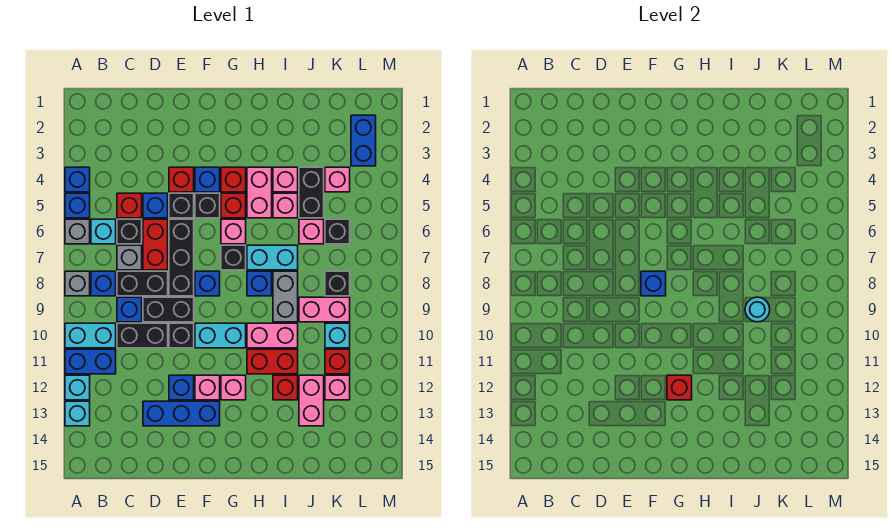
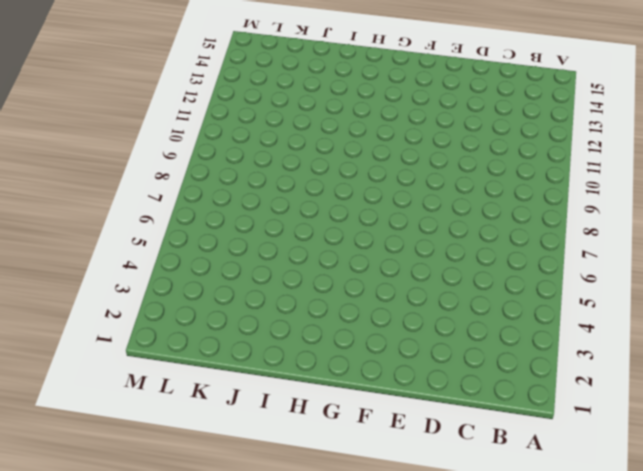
none -> blue brick A4 level 1
none -> blue brick A5 level 1
none -> grey brick A6 level 1
none -> grey brick A8 level 1

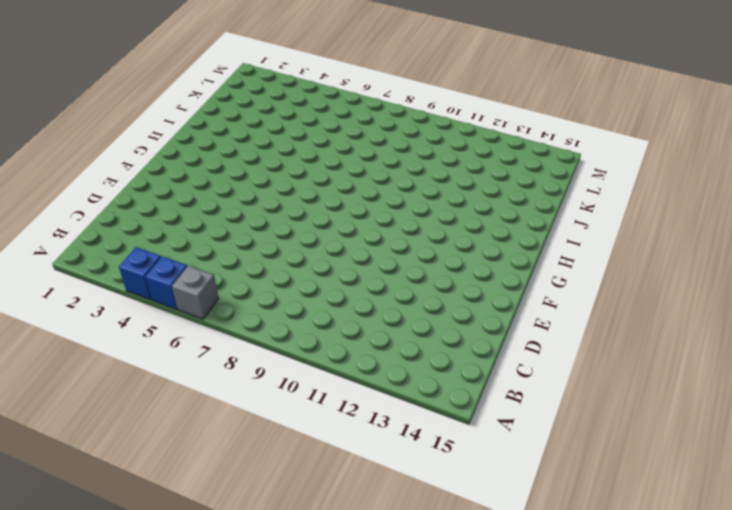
none -> grey brick A8 level 1
none -> cyan brick A10:B10 level 1
none -> blue brick A11:B11 level 1
none -> cyan brick A12 level 1

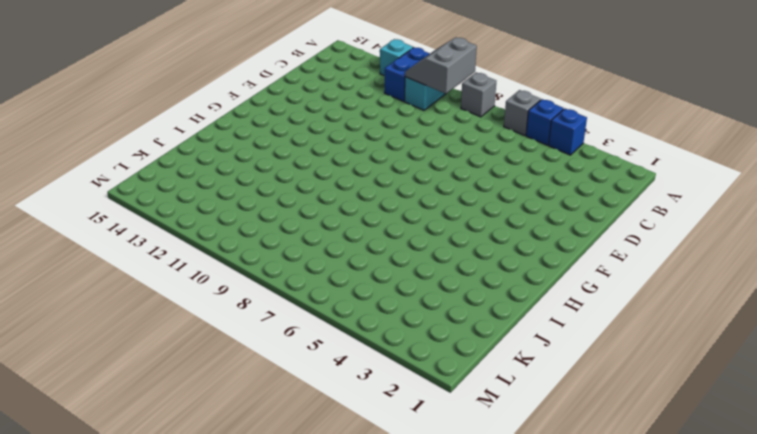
grey slope A9:B10 level 2 top 9 -> none
none -> cyan brick A13 level 1
none -> cyan brick B6 level 1
none -> blue brick B8 level 1
none -> red brick C5 level 1

